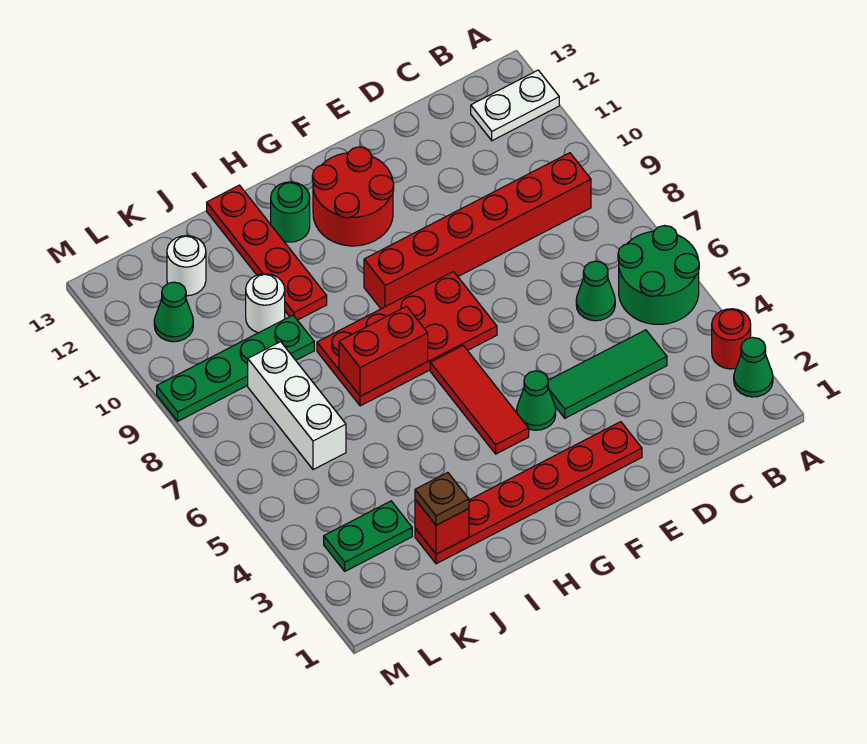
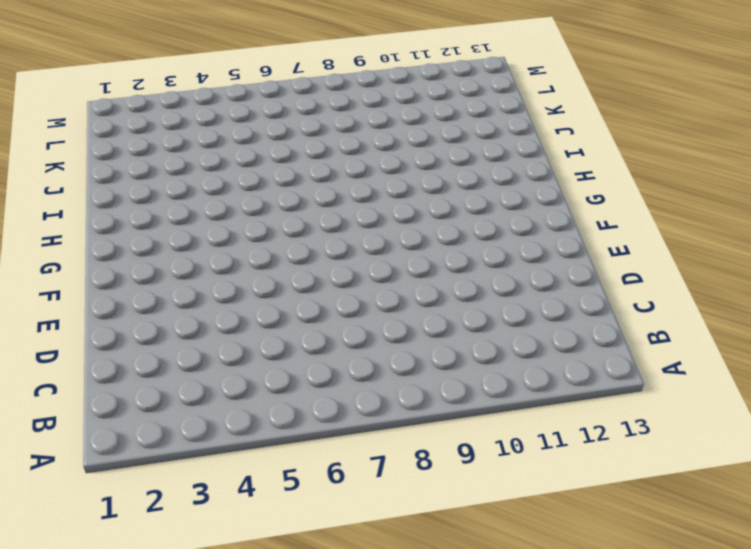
none -> green cone A2 level 1
none -> red round brick A3 level 1
none -> green round brick A5:B6 level 1

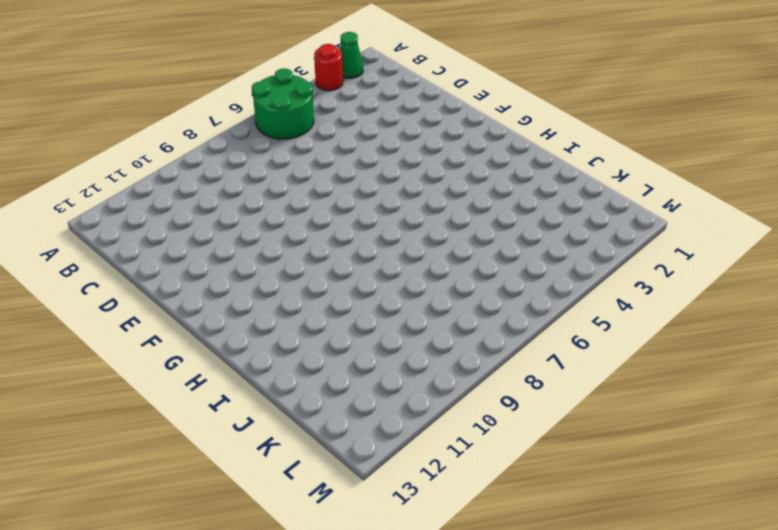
none -> white plate A12:B12 level 1
none -> red brick B9:G9 level 1
none -> green tile C4:E4 level 1

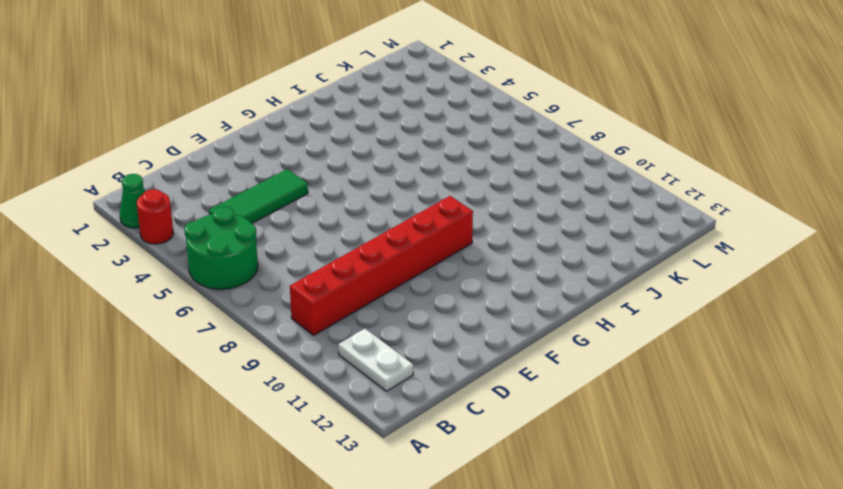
white plate B11:B12 level 1 -> white plate A12:B12 level 1
none -> green cone C6 level 1
none -> red plate E2:J2 level 1
none -> green cone F4 level 1

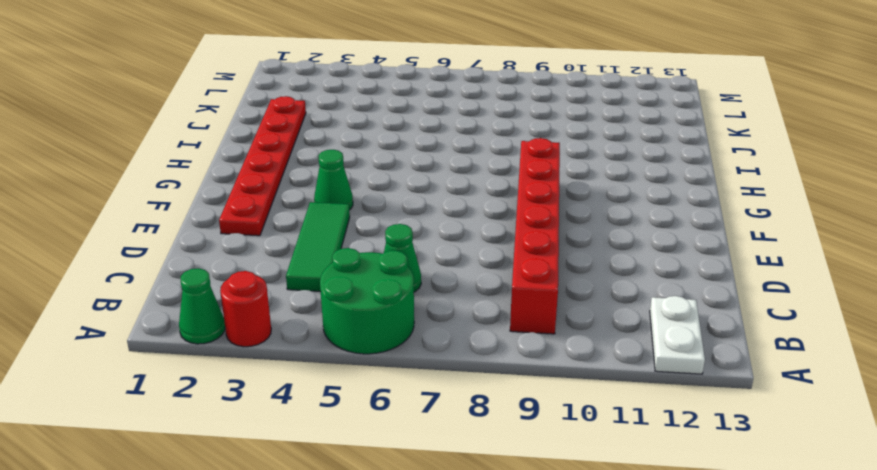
none -> red plate F7:I8 level 1
none -> red round brick F11:G12 level 1
none -> red tile G4:G6 level 1

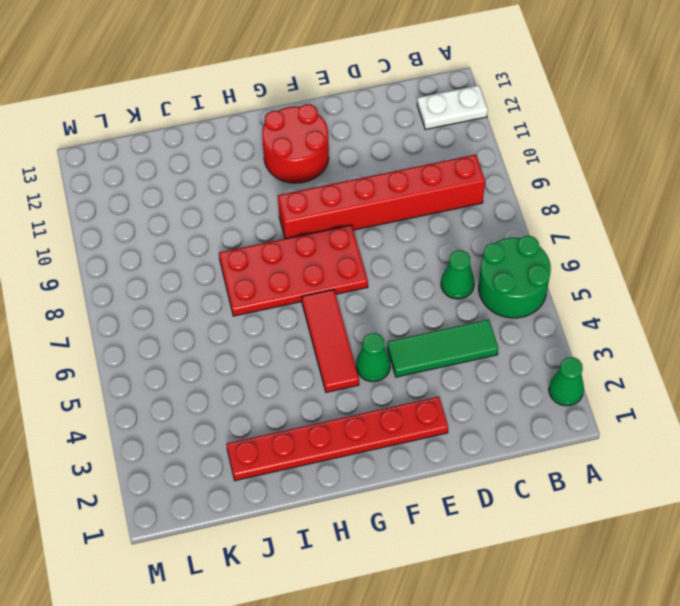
none -> red round brick A3 level 1
none -> green round brick H12 level 1
none -> red plate I10:I13 level 1

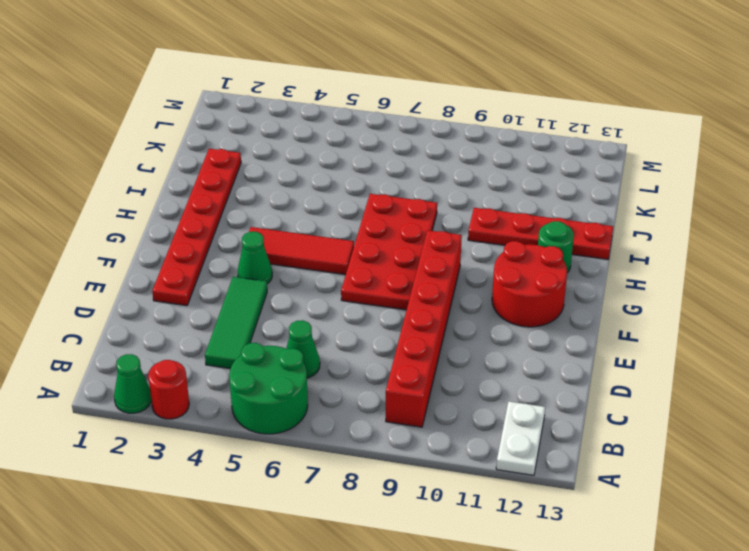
none -> green plate J9:M9 level 1
none -> white round brick J10 level 1
none -> green plate K3:L3 level 1

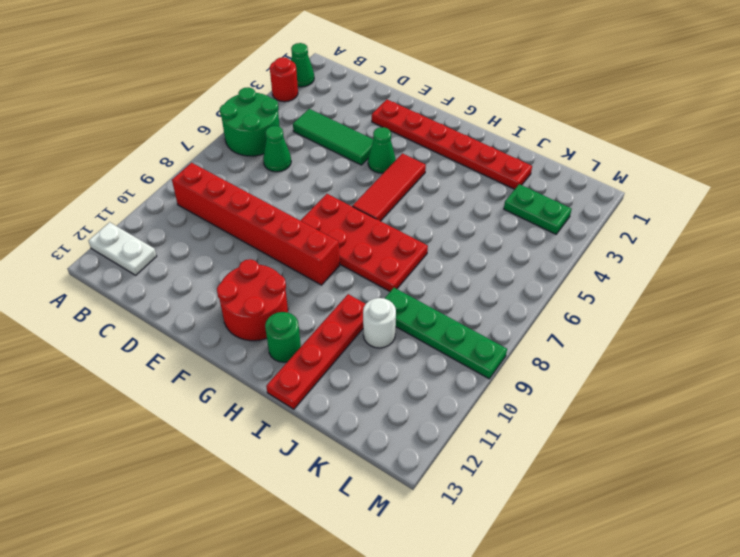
none -> white brick K6:K8 level 1
none -> white round brick K12 level 1
none -> green cone L11 level 1

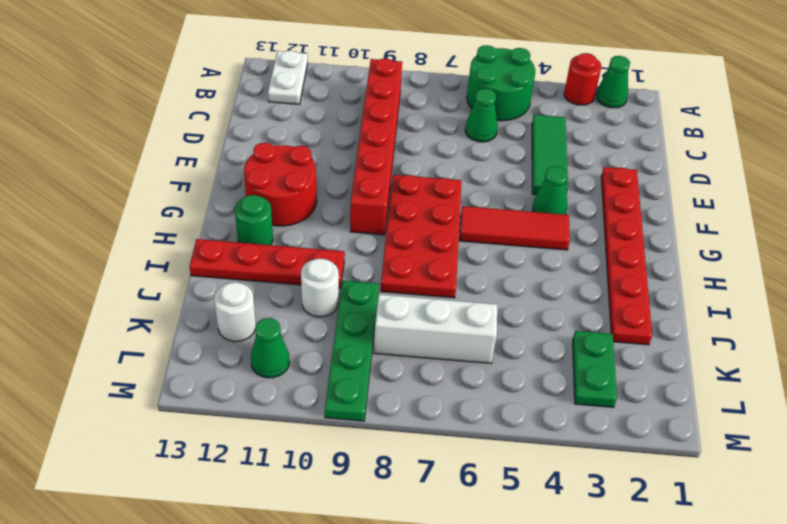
none -> red brick H7:I7 level 2
none -> red brick J2 level 2
none -> brown plate J2 level 3

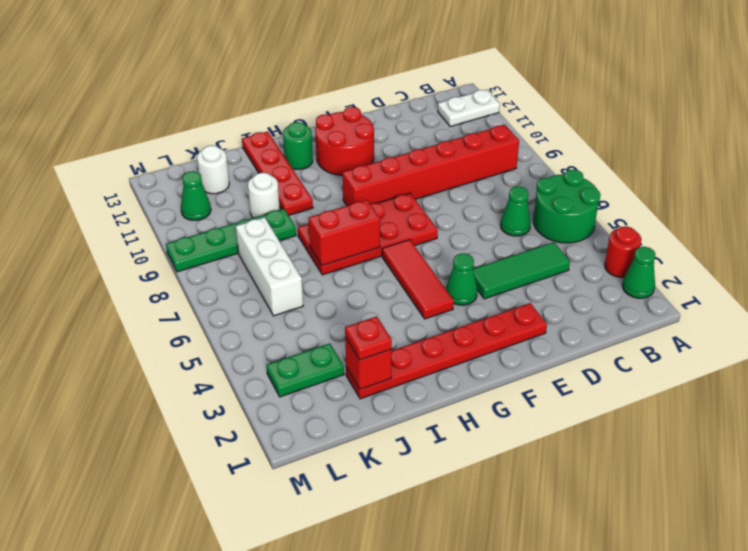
red plate J2 level 3 -> brown plate J2 level 3

